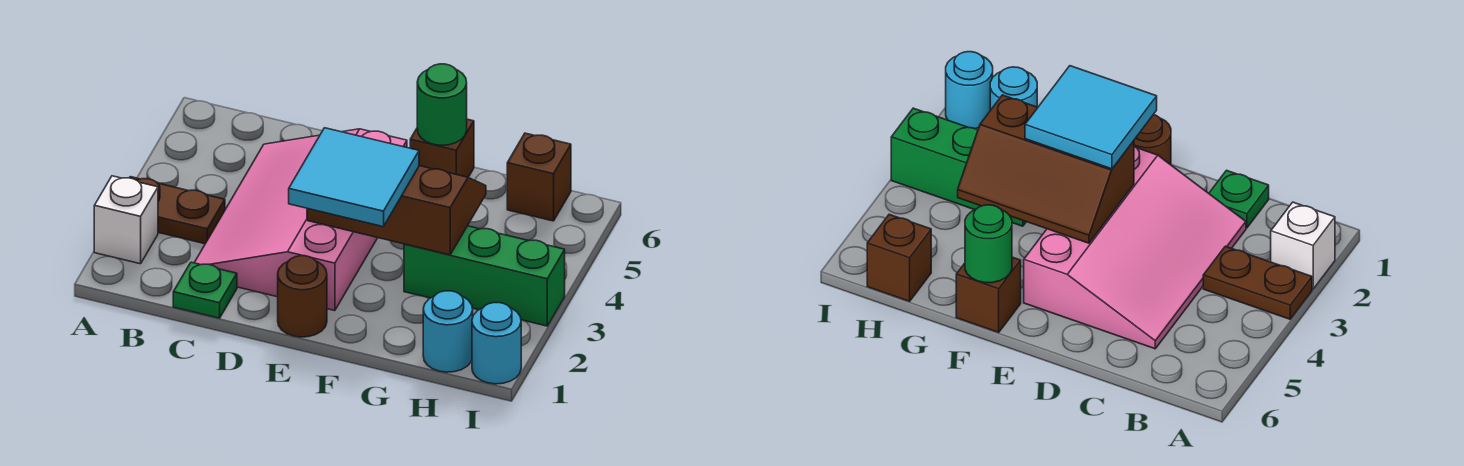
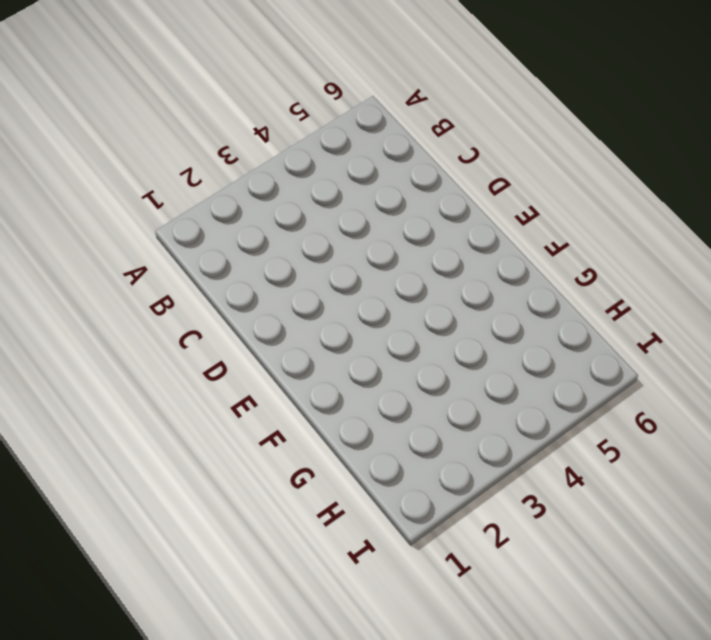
none -> white brick A2 level 1
none -> brown plate A3:B3 level 1
none -> green plate C1 level 1

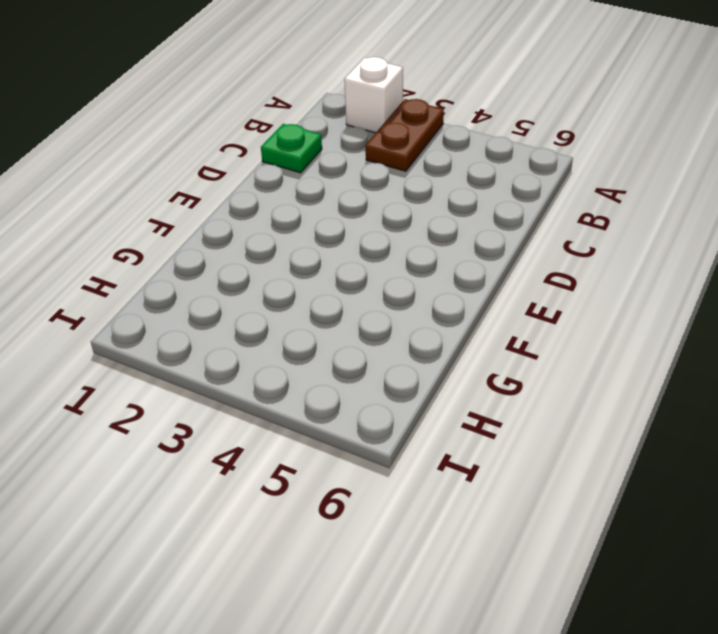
none -> pink slope C2:E5 level 1 top E
none -> brown round brick E1 level 1
none -> brown brick F6 level 1

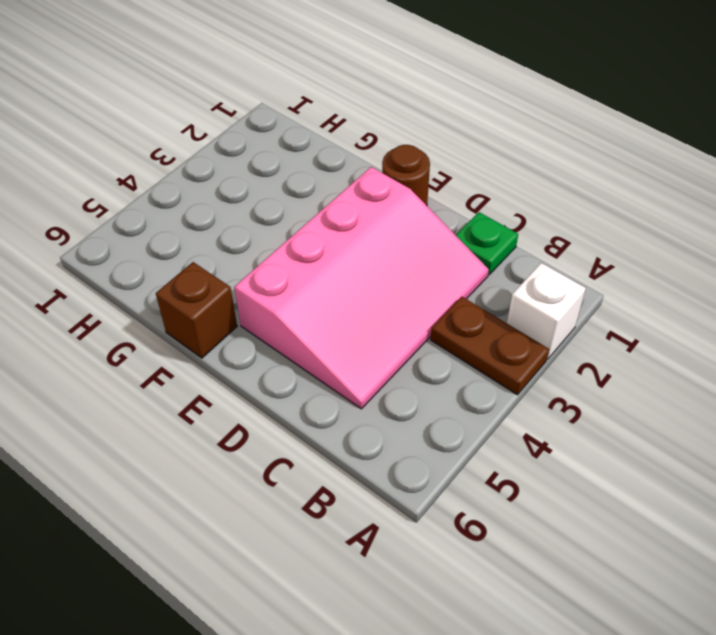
none -> green brick G3:I3 level 1
none -> cyan round brick H1 level 1
none -> brown brick H6 level 1

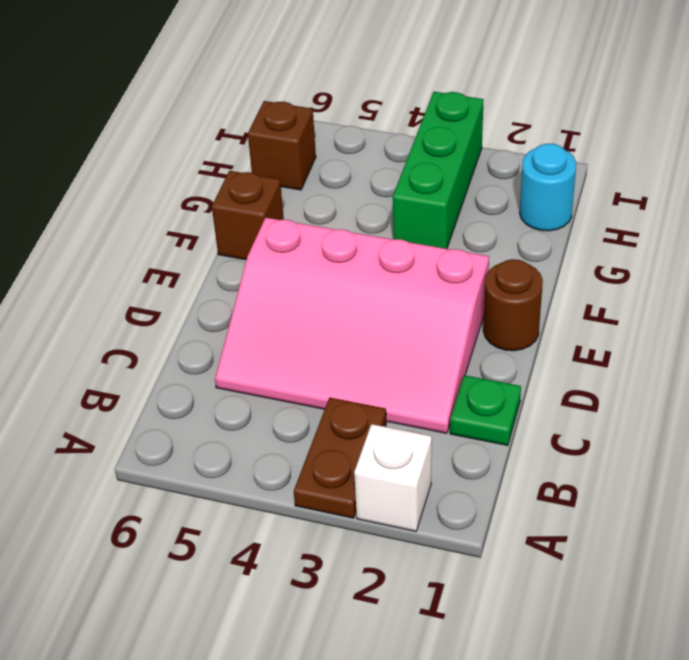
none -> cyan round brick I1 level 1
none -> brown slope E3:G4 level 2 top 3
none -> green round brick F6 level 2

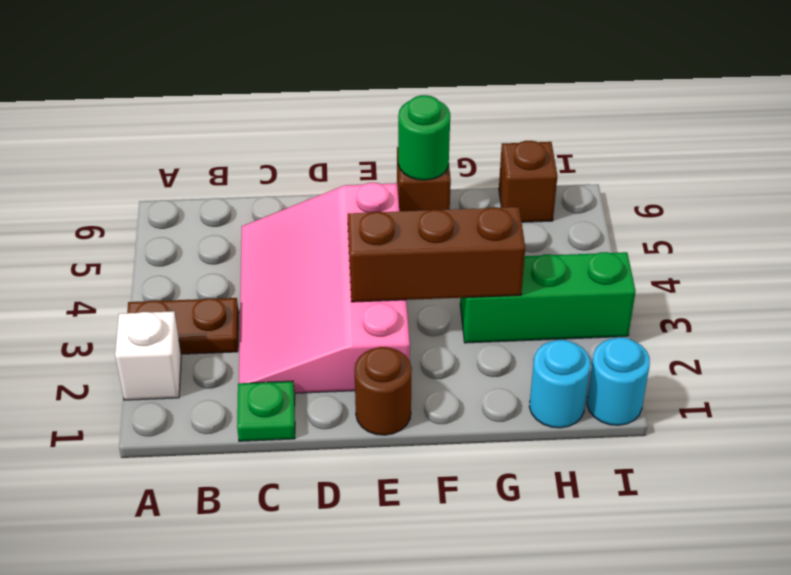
none -> cyan tile E2:F3 level 3

